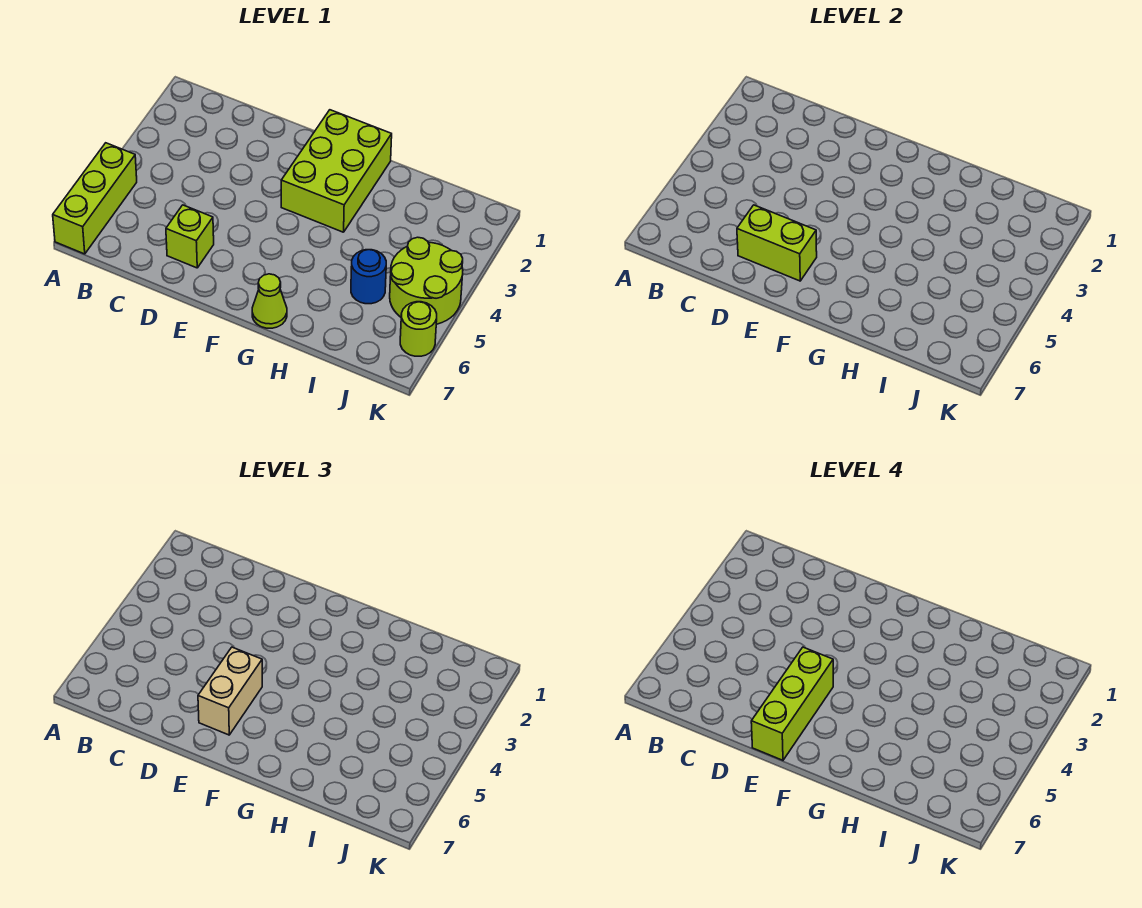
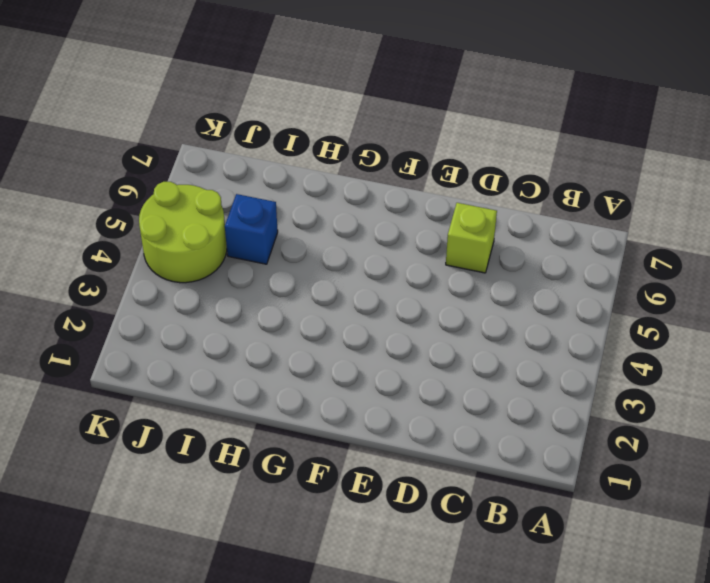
blue brick I5 level 1 -> blue round brick I5 level 1
none -> lime brick A5:A7 level 1
none -> lime brick F1:G3 level 1

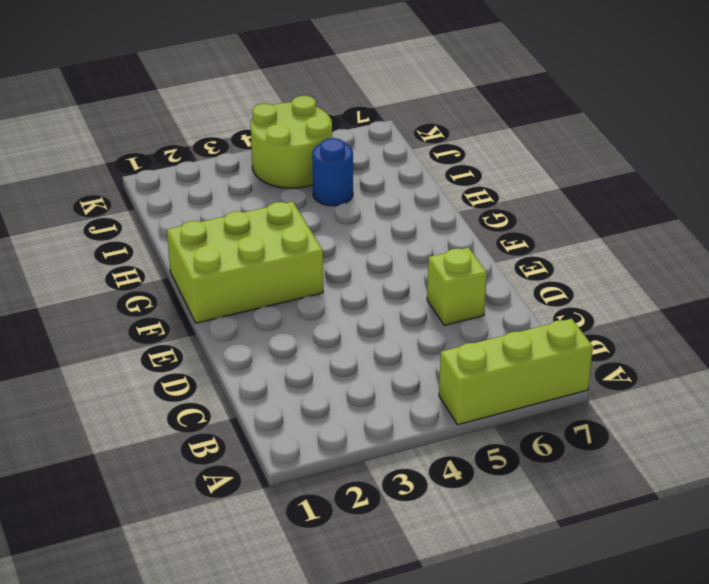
none -> lime cone G7 level 1
none -> lime round brick K6 level 1

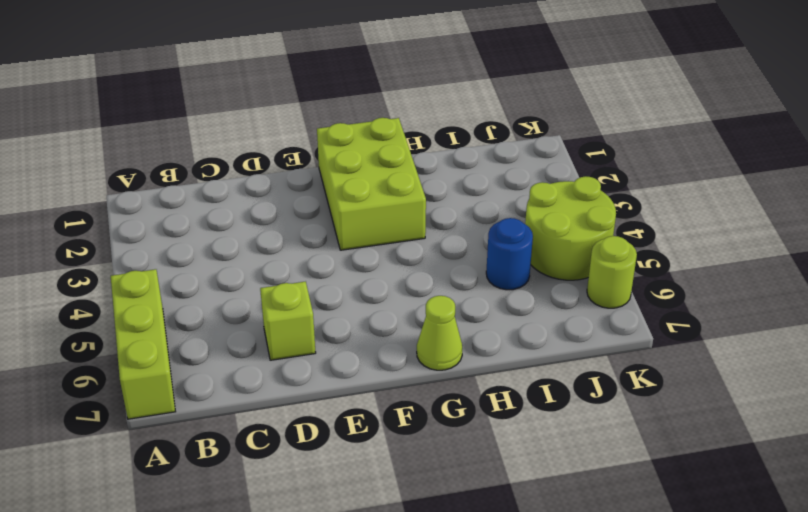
none -> lime brick D6:E6 level 2
none -> tan brick E5:E6 level 3

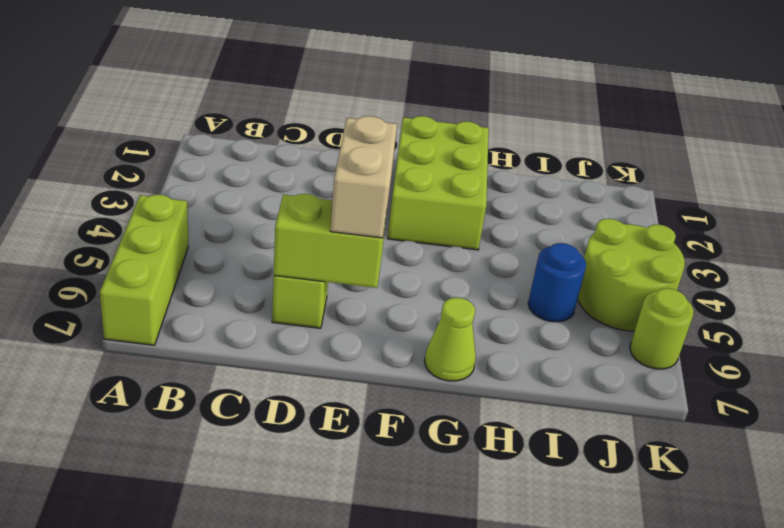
none -> lime brick E5:E7 level 4

